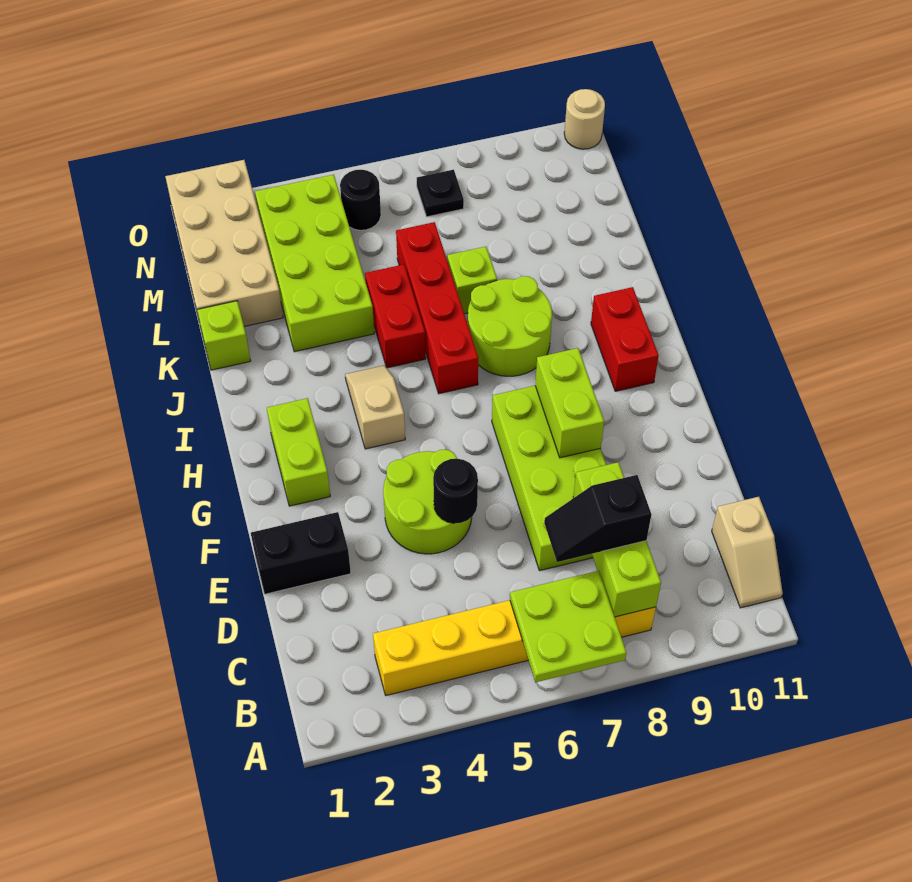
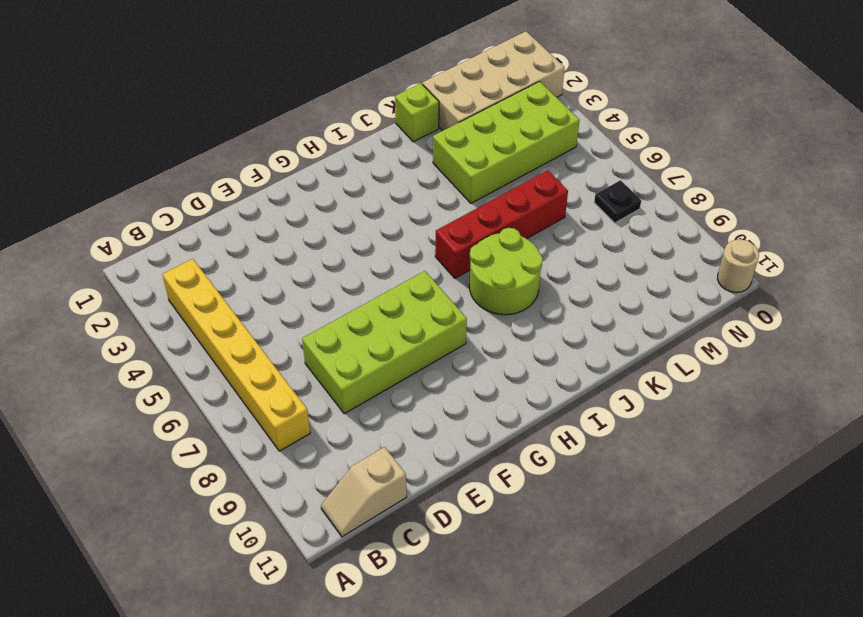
none -> black brick E1:E2 level 1
none -> lime round brick E4:F5 level 1
none -> lime brick G2:H2 level 1

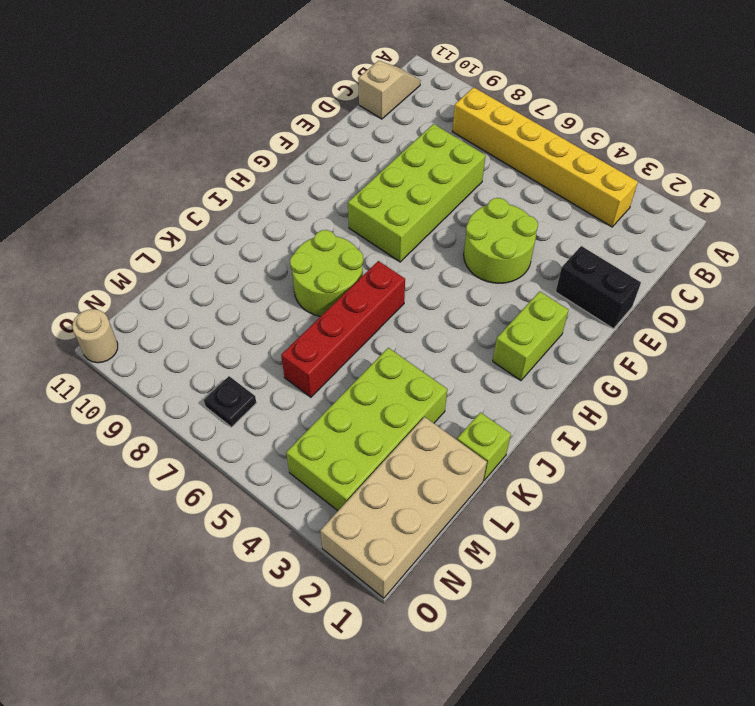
none -> tan slope H4:I4 level 1 top H
none -> red brick H10:I10 level 1
none -> red brick J5:K5 level 1

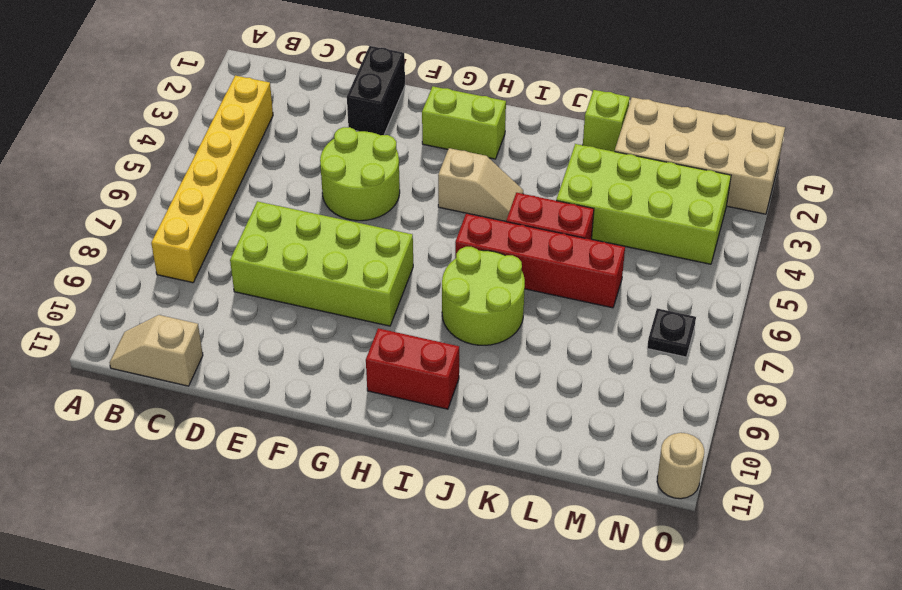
none -> lime brick K7 level 1
none -> black round brick N5 level 1
none -> lime plate A6:B7 level 2

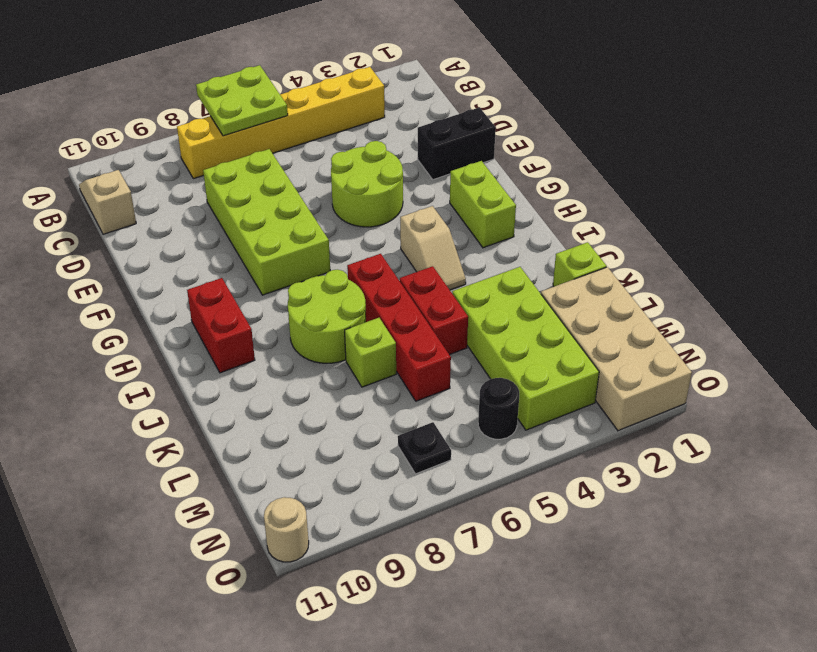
none -> lime brick B8:D8 level 2
none -> black round brick E5 level 2
none -> lime brick F8:G8 level 2

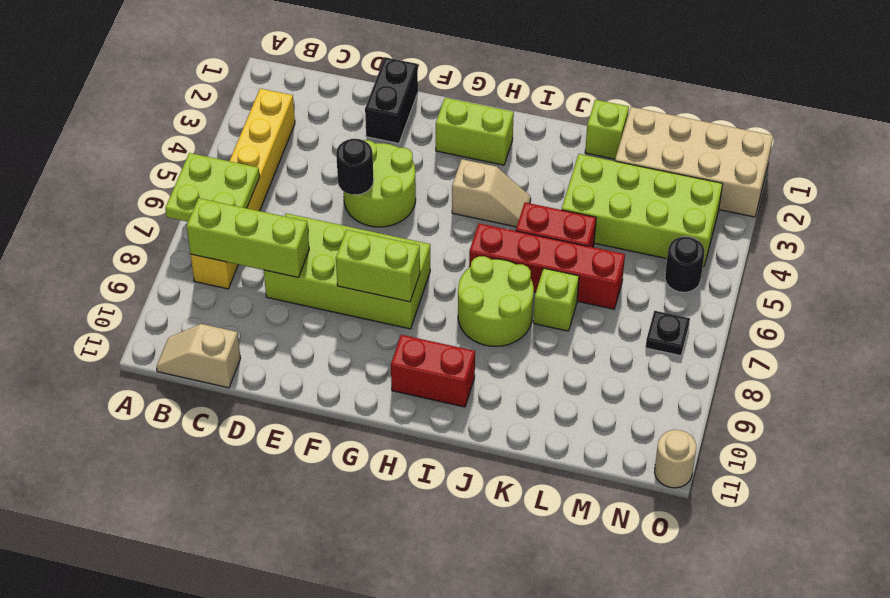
none -> black slope C7:C8 level 3 top 8

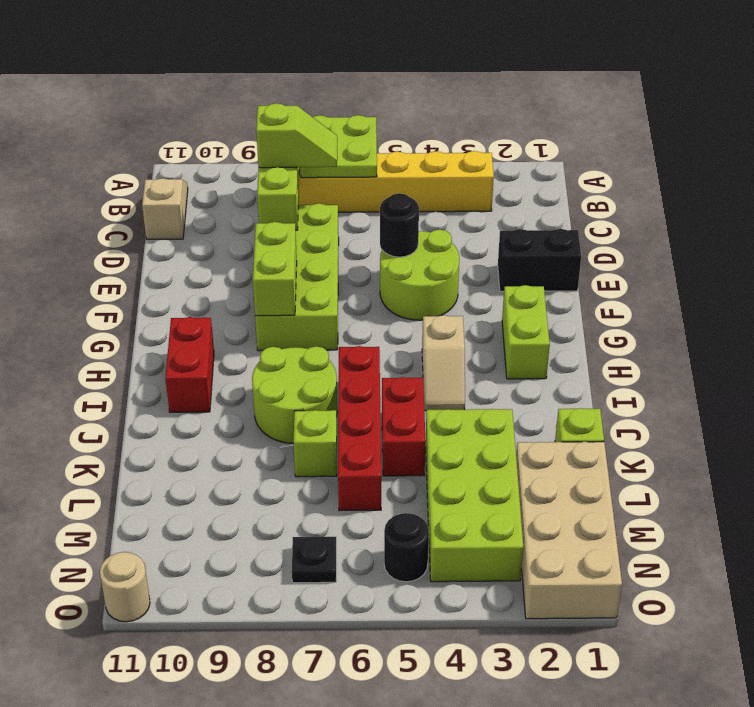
lime slope C7:C8 level 3 top 8 -> black slope C7:C8 level 3 top 8

